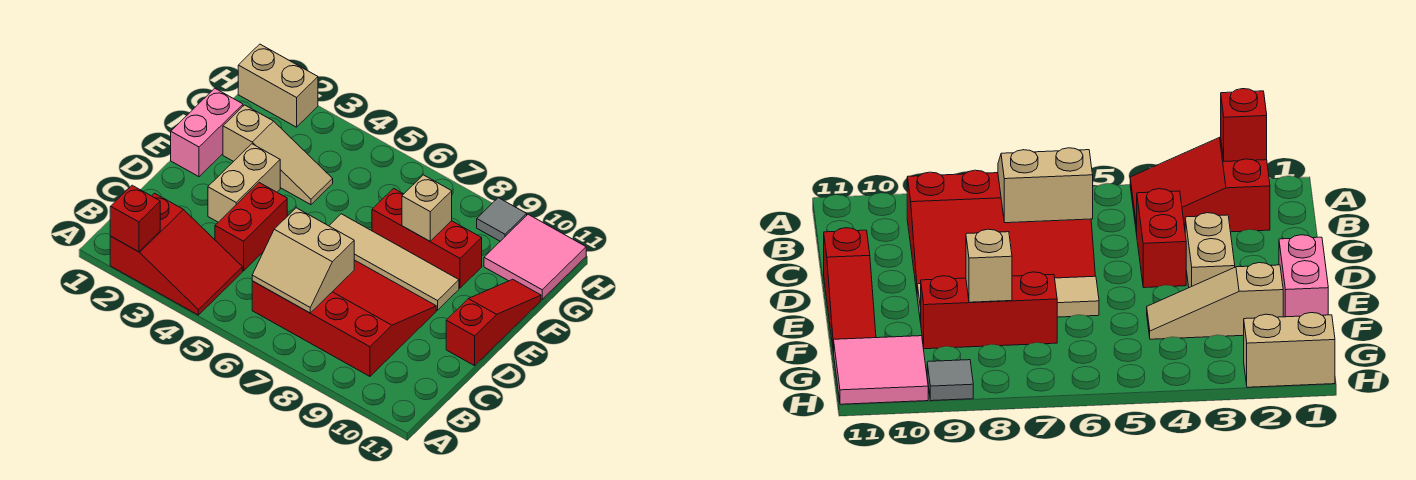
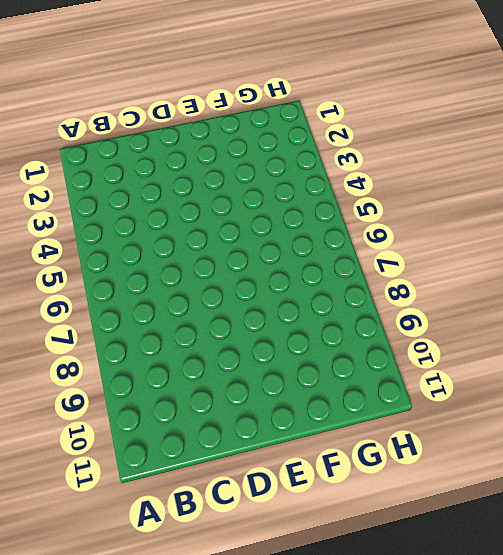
none -> red slope A2:B4 level 1 top 2
none -> red slope B6:D9 level 1 top B
none -> red brick C4:D4 level 1

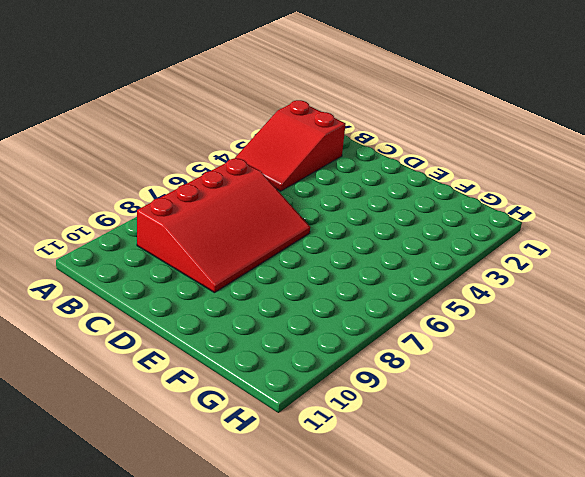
none -> red brick C4:D4 level 1
none -> tan brick D3:E3 level 1
none -> red slope D11:F11 level 1 top D

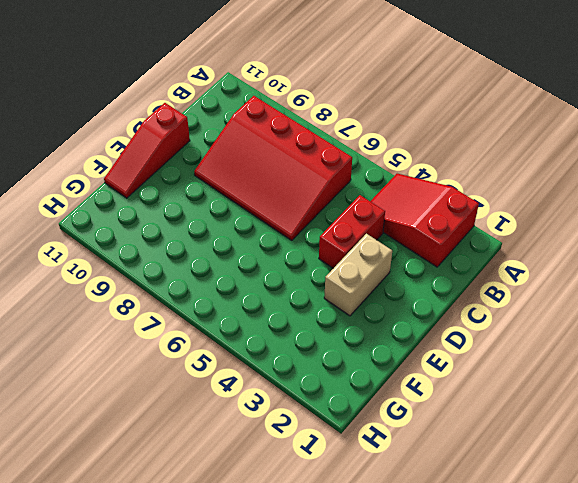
none -> pink brick E1:F1 level 1
none -> tan tile E6:E9 level 1
none -> tan slope F2:F4 level 1 top 2

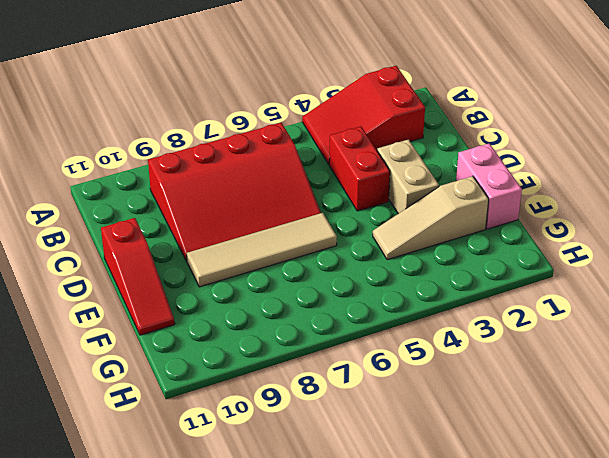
none -> red brick F7:F9 level 1
none -> pink tile G10:H11 level 1
none -> tan brick H1:H2 level 1

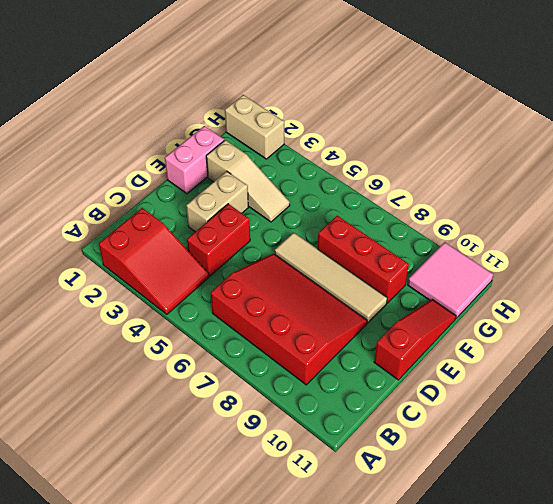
none -> grey tile H9 level 1
none -> red brick A2 level 2
none -> tan slope B6:C7 level 2 top C

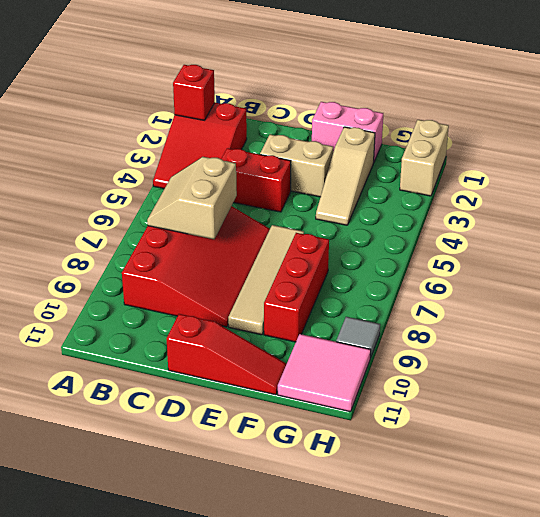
none -> tan brick F8 level 2

